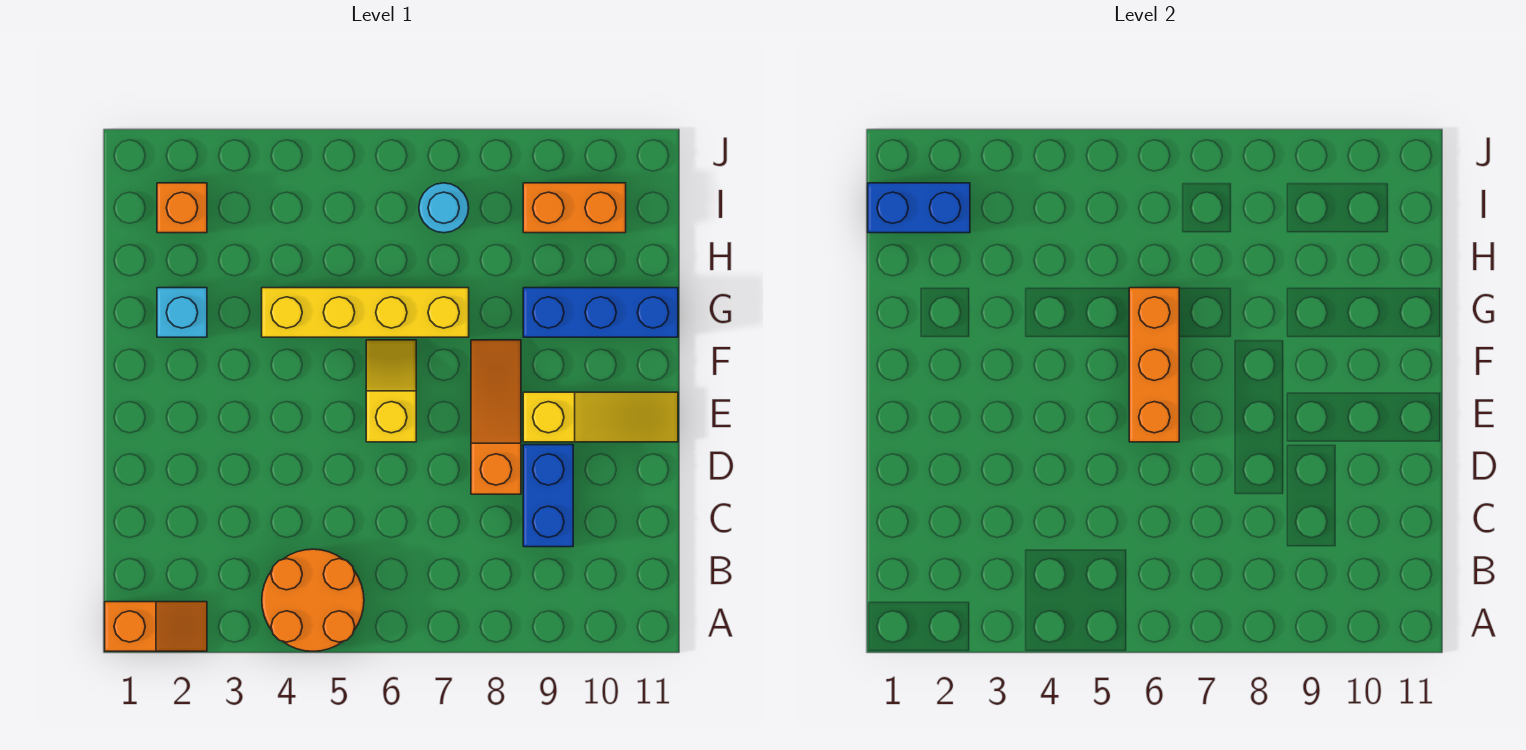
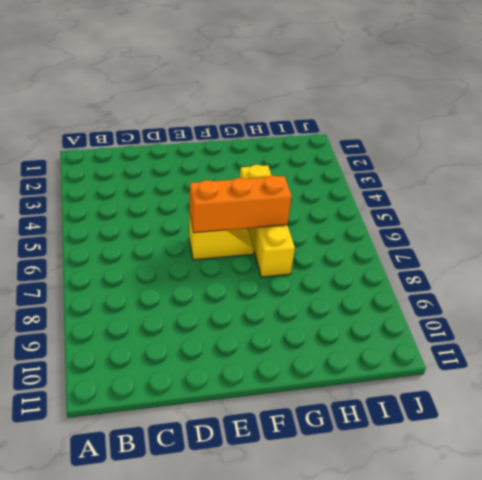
none -> orange slope A1:A2 level 1 top 1
none -> orange round brick A4:B5 level 1
none -> blue brick C9:D9 level 1

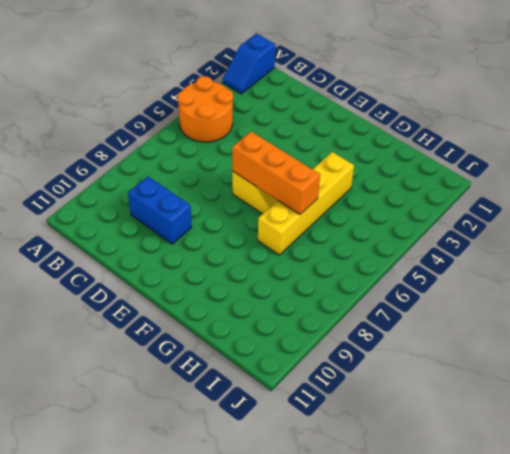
blue slope A1:A2 level 1 top 1 -> orange slope A1:A2 level 1 top 1
none -> orange slope D8:F8 level 1 top D
none -> yellow slope E9:E11 level 1 top 9
none -> cyan brick G2 level 1

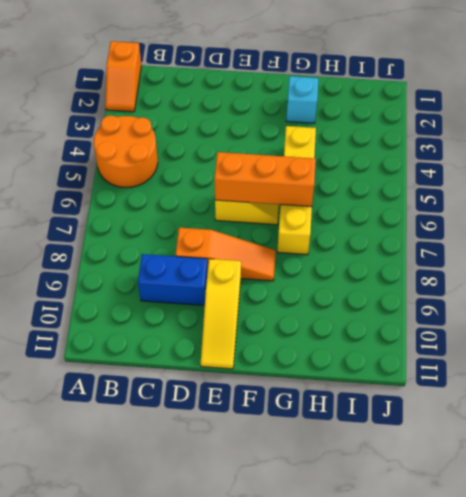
none -> blue brick G9:G11 level 1
none -> orange brick I2 level 1
none -> cyan round brick I7 level 1

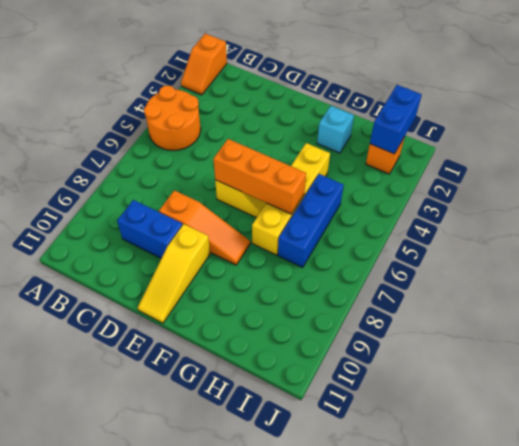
blue brick H5:H7 level 1 -> blue brick G9:G11 level 1
none -> cyan round brick I7 level 1
none -> orange brick I9:I10 level 1

